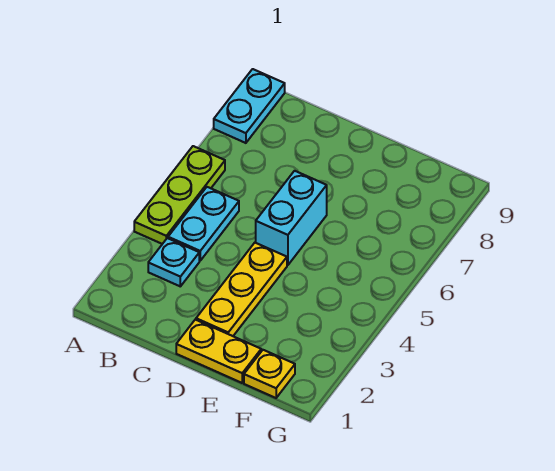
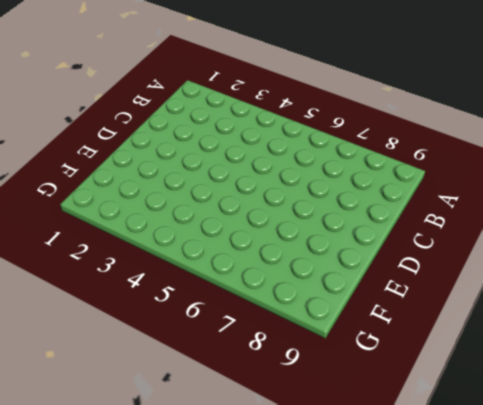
none -> lime plate A4:A6 level 1
none -> cyan plate A8:A9 level 1

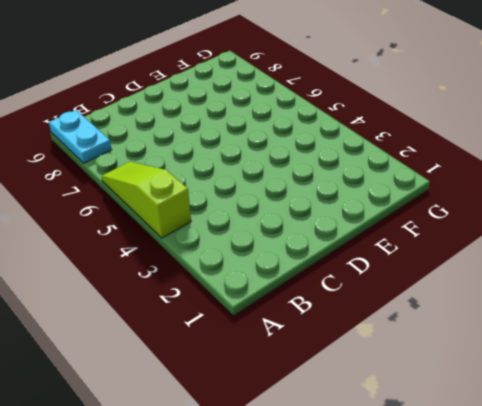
lime slope A4:A6 level 1 top 4 -> lime plate A4:A6 level 1
none -> cyan plate B3 level 1
none -> cyan plate B4:B5 level 1

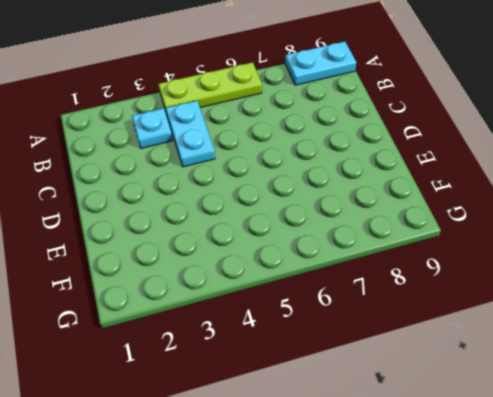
cyan plate B4:C4 level 1 -> cyan plate B4:B5 level 1
none -> yellow plate D1:E1 level 1
none -> yellow plate D2:D4 level 1

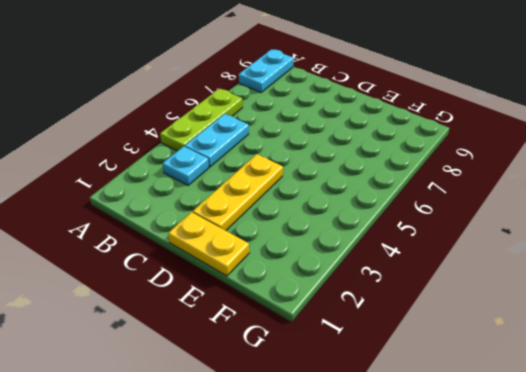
none -> cyan brick D5:D6 level 1
none -> yellow plate F1 level 1

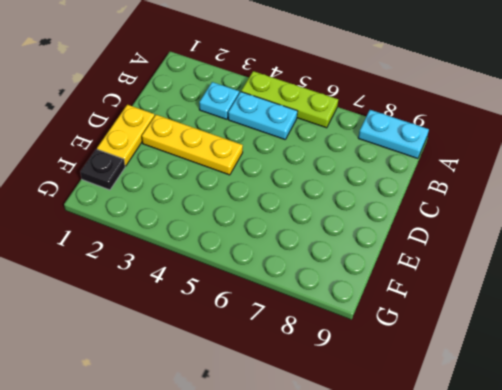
black plate F1 level 1 -> yellow plate F1 level 1
none -> cyan brick D5:D6 level 1

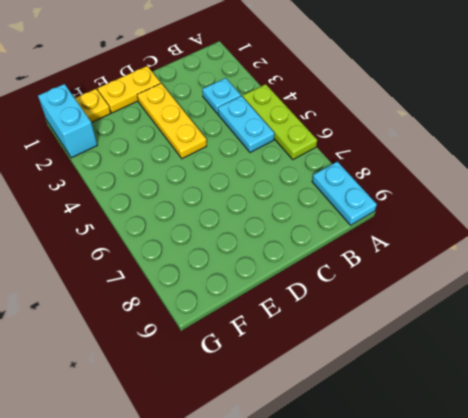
cyan brick G1:G2 level 1 -> cyan brick D5:D6 level 1

